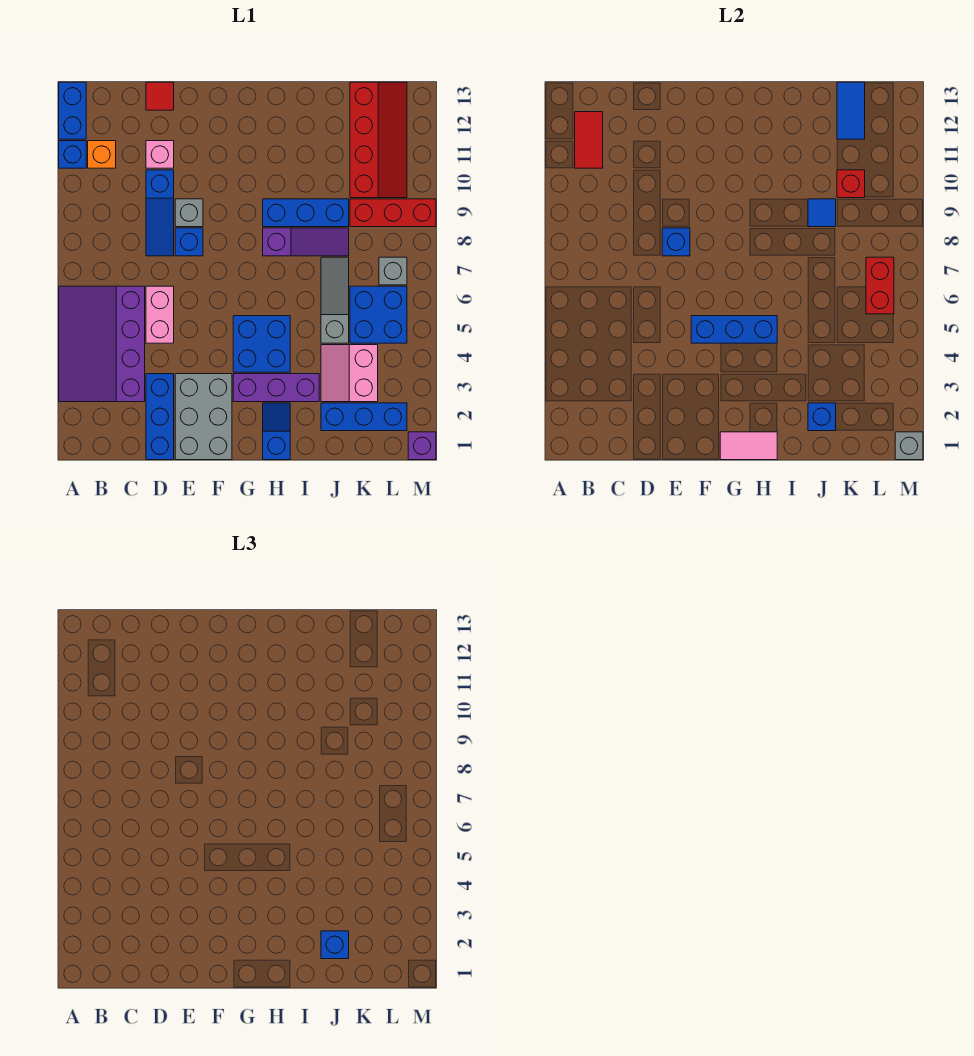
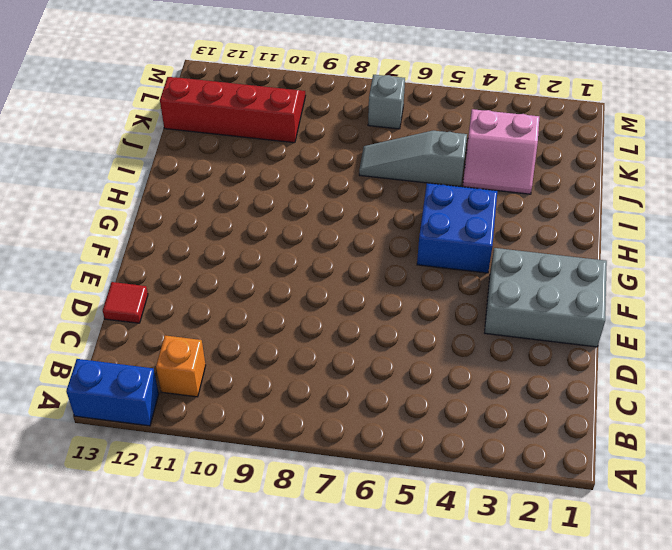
none -> purple slope A3:C6 level 1 top C
none -> blue brick A11 level 1
none -> blue brick D1:D3 level 1
none -> pink brick D5:D6 level 1

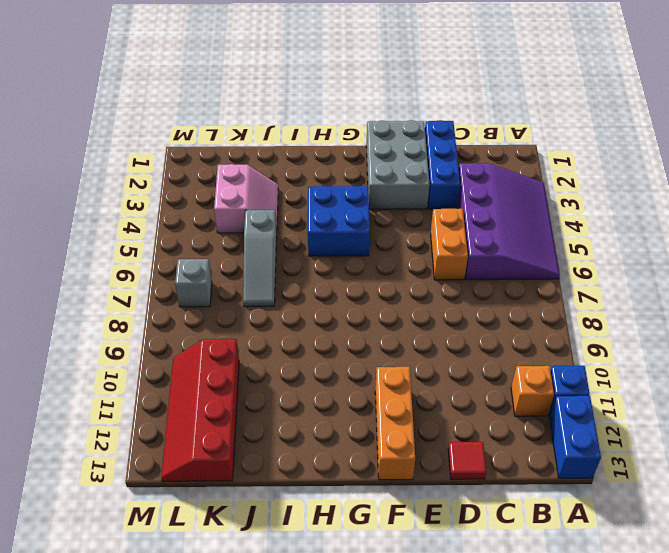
orange brick D5:D6 level 1 -> pink brick D5:D6 level 1
orange brick F11:F13 level 1 -> none
none -> blue slope D8:D10 level 1 top 10
none -> pink brick D11 level 1
none -> blue brick E8 level 1
none -> grey brick E9 level 1

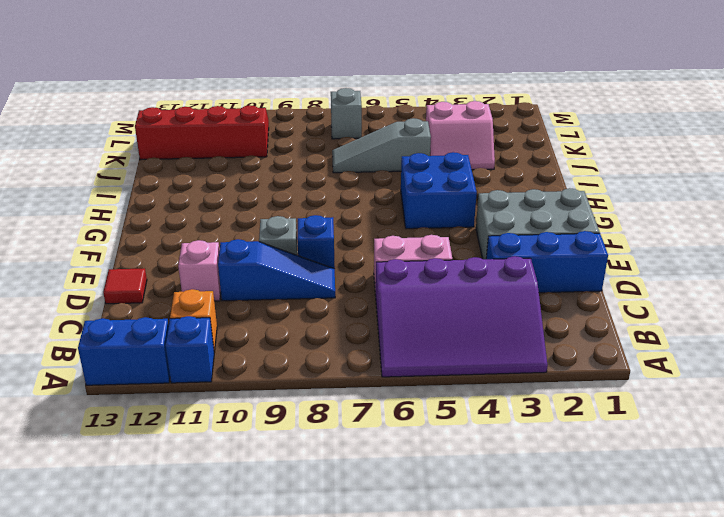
none -> purple brick G3:I3 level 1
none -> blue slope H1:H2 level 1 top 1
none -> purple slope H8:J8 level 1 top H
none -> blue brick H9:J9 level 1

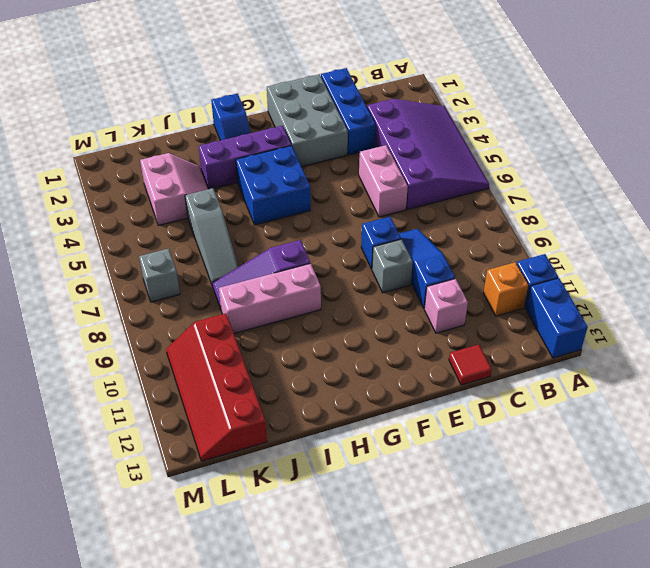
pink brick H9:J9 level 1 -> blue brick H9:J9 level 1
none -> blue brick J2:L2 level 1
none -> blue brick K5:L6 level 1
none -> red brick K9:M9 level 1
none -> purple brick M1 level 1

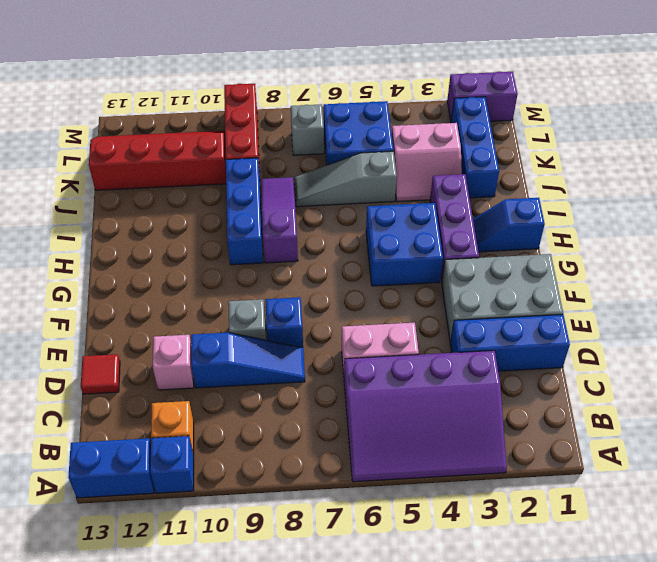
purple brick M1:M2 level 1 -> purple brick M1 level 1
none -> red tile B11:B12 level 2
none -> blue brick E8 level 2
none -> blue brick F5:H5 level 2
none -> pink tile G1:H1 level 2

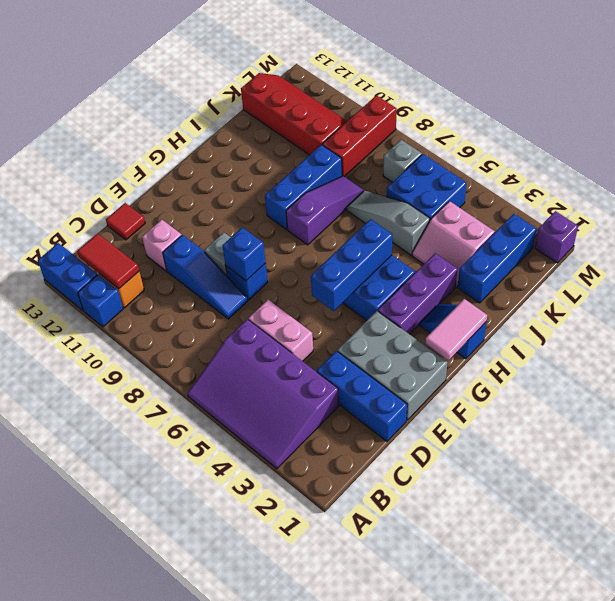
none -> blue brick J2 level 2
none -> blue tile J9 level 2
none -> red brick K10 level 2
none -> blue tile K12:K13 level 2

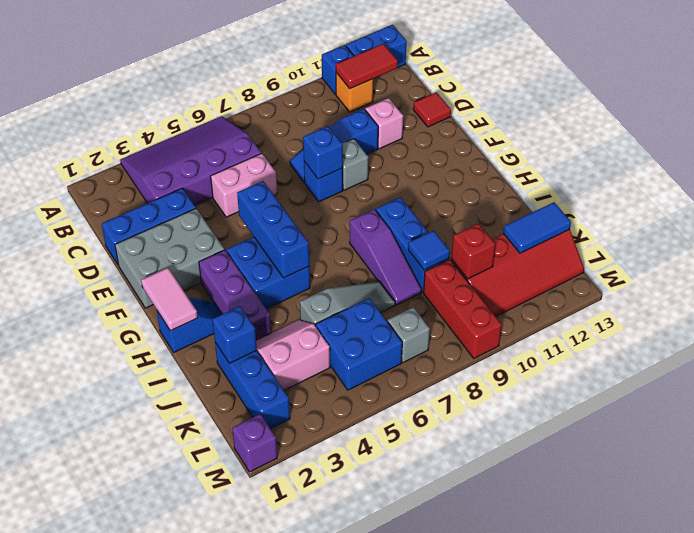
none -> red brick L6:L7 level 2
none -> grey brick M1 level 2
none -> blue brick J2 level 3

